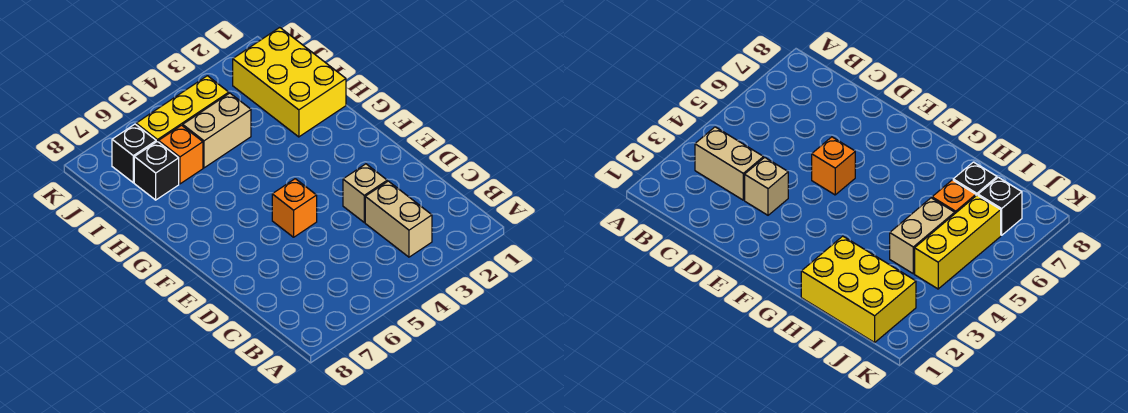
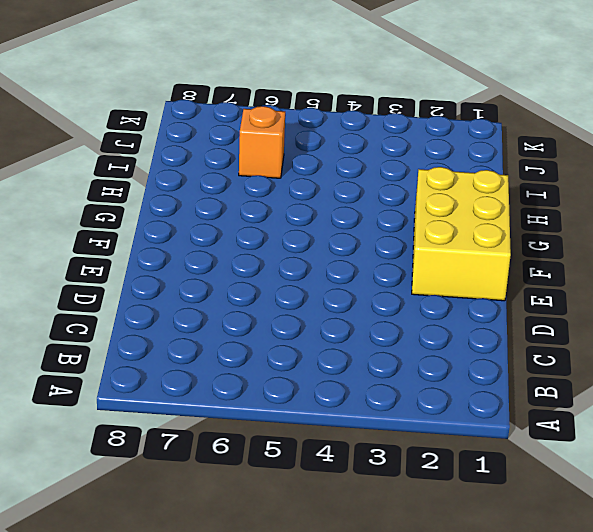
yellow brick E1:G2 level 1 -> yellow brick H1:J2 level 1
none -> tan brick B3:C3 level 1
none -> tan brick D3 level 1

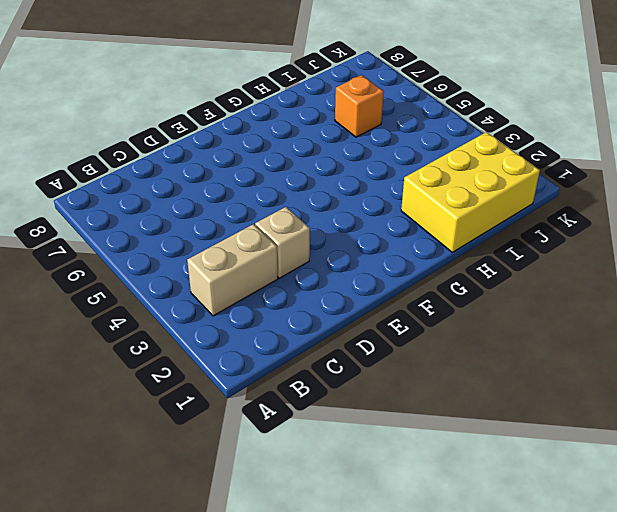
none -> orange brick E5 level 1
none -> tan brick I4:I5 level 1

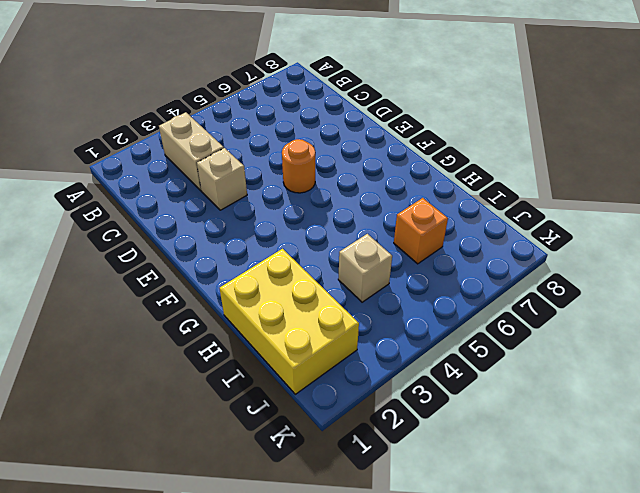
orange round brick E5 level 1 -> orange brick E5 level 1
tan brick I4 level 1 -> tan brick I4:I5 level 1
none -> black brick I7 level 1
none -> yellow brick J4:J6 level 1

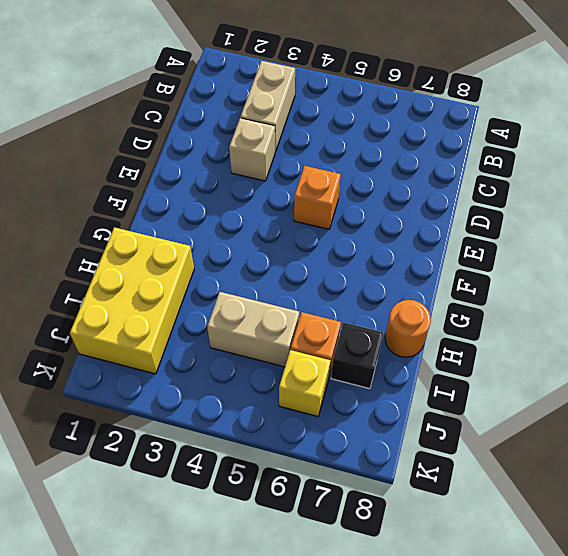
orange round brick H8 level 1 -> none
yellow brick J6 level 1 -> yellow brick J4:J6 level 1
none -> black brick J7 level 1

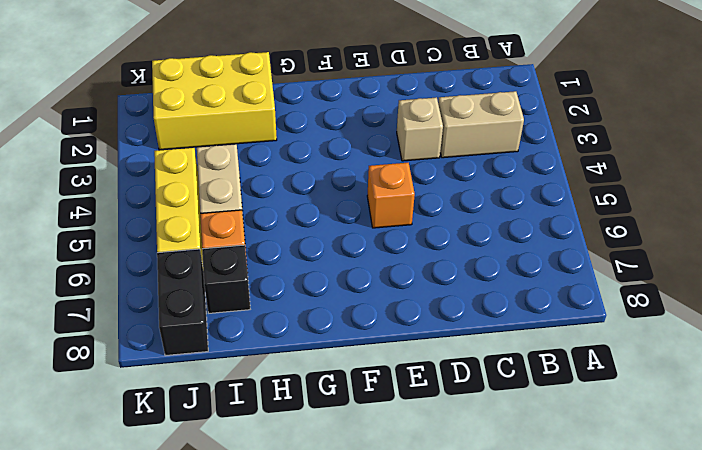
black brick J7:J8 level 1 -> black brick J7 level 1

